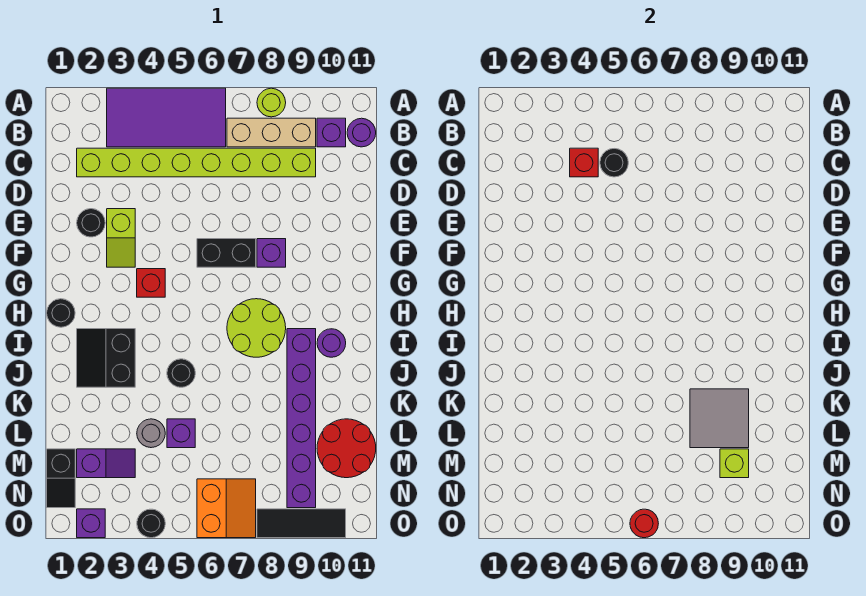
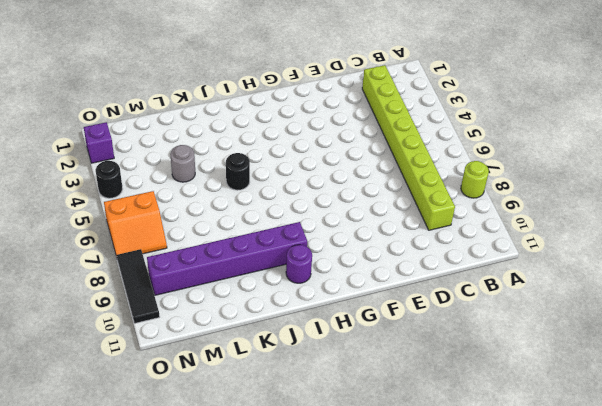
none -> purple tile A3:B6 level 1
none -> tan brick B7:B9 level 1
none -> purple brick B10 level 1
none -> purple round brick B11 level 1

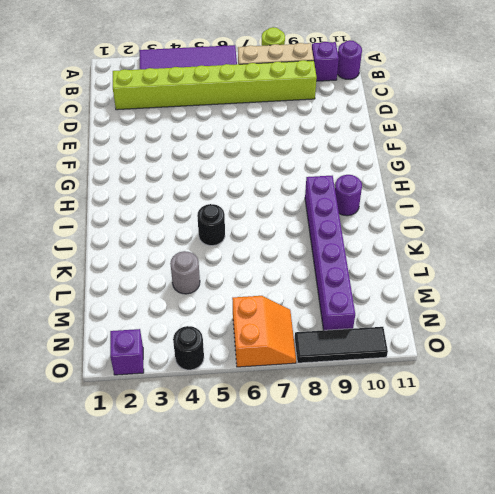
none -> black round brick E2 level 1
none -> lime slope E3:F3 level 1 top E
none -> black brick F6:F7 level 1
none -> purple brick F8 level 1

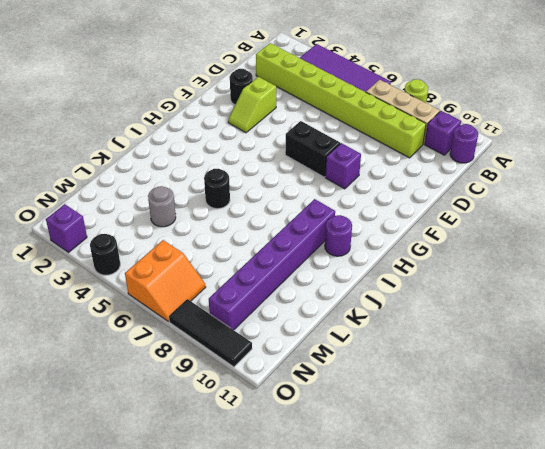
none -> red brick G4 level 1
none -> black round brick H1 level 1
none -> lime round brick H7:I8 level 1
none -> black slope I2:J3 level 1 top 3

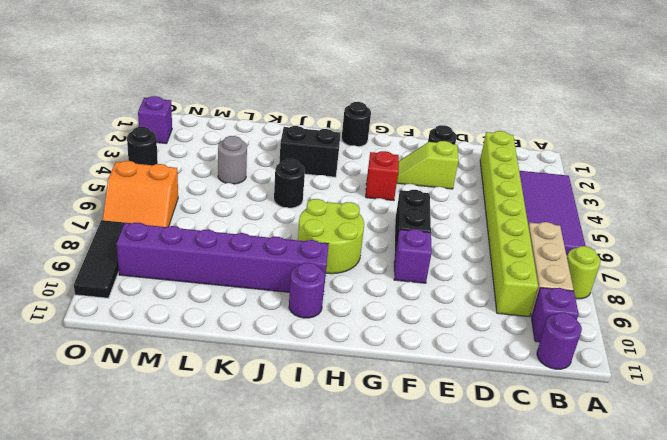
none -> purple brick L5 level 1
none -> red round brick L10:M11 level 1
none -> black slope M1:N1 level 1 top M
none -> purple slope M2:M3 level 1 top 2

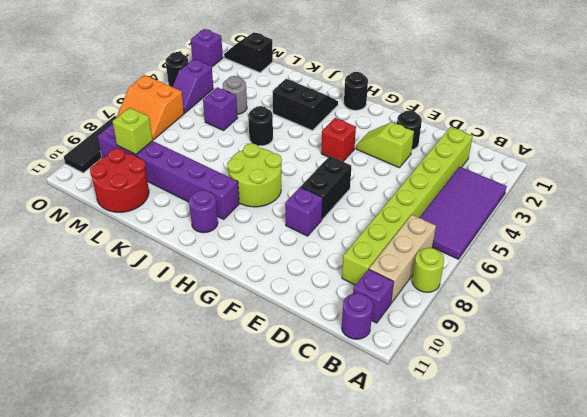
purple slope N4:N5 level 1 top 4 -> purple slope M2:M3 level 1 top 2
none -> red brick C4 level 2
none -> black round brick C5 level 2
none -> grey tile K8:L9 level 2
none -> red round brick O6 level 2

